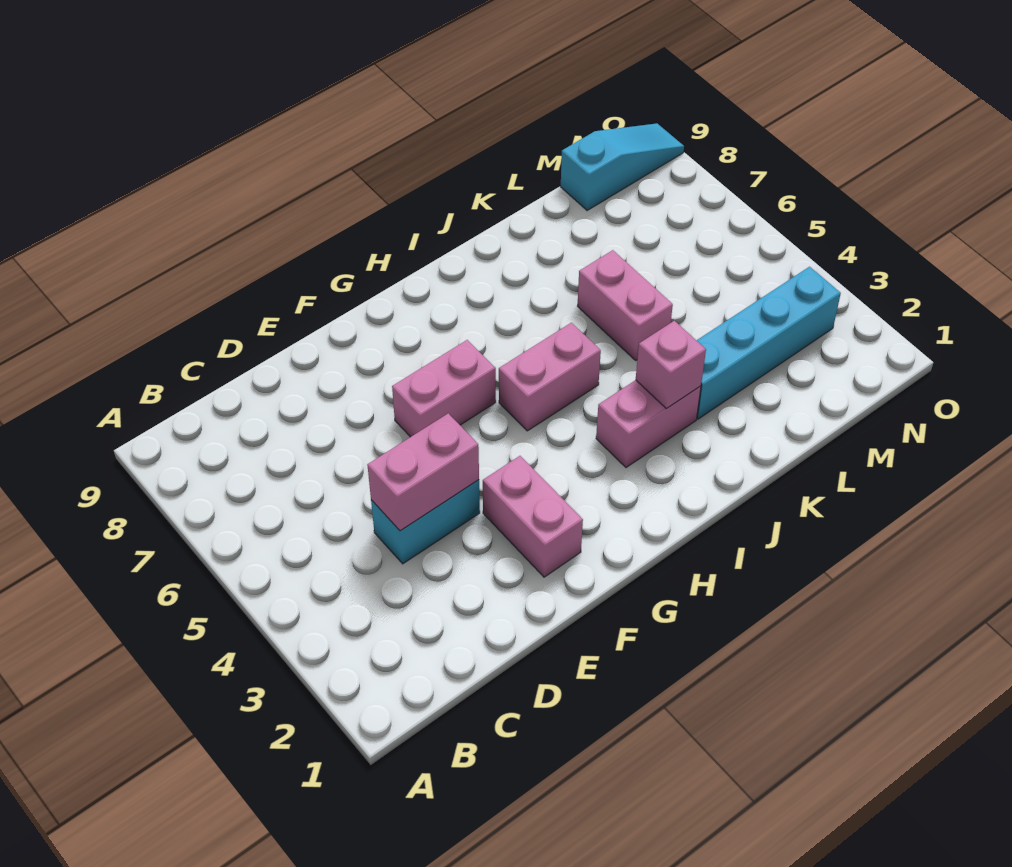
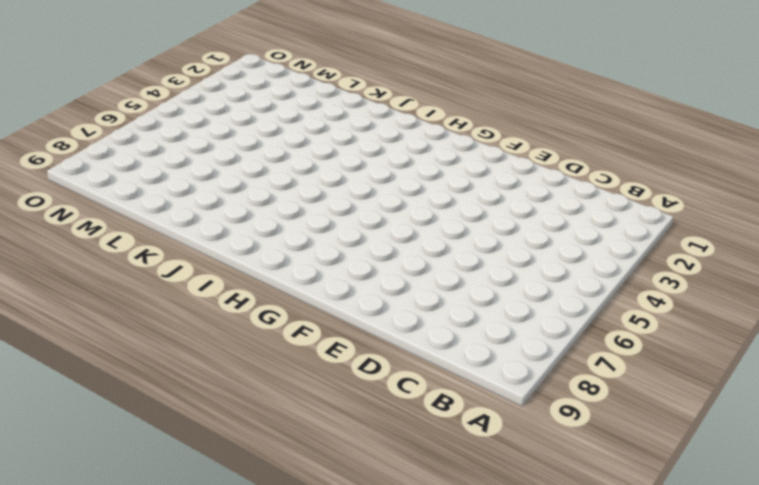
none -> cyan brick D4:E4 level 1
none -> pink brick F2:F3 level 1

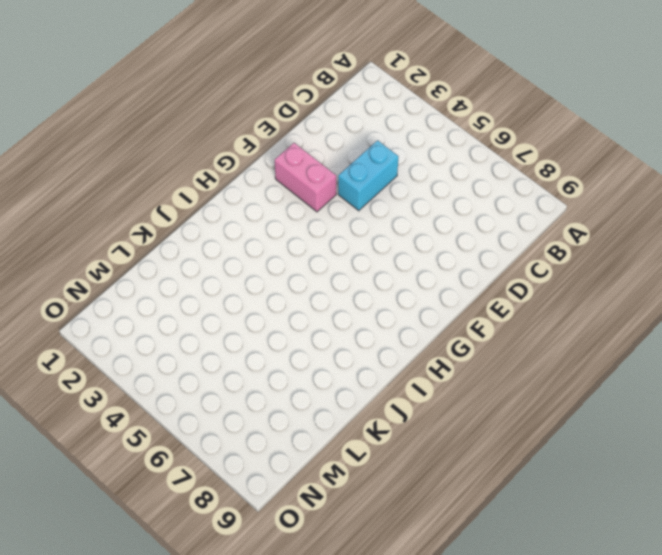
none -> pink brick F6:G6 level 1
none -> pink brick H5:I5 level 1

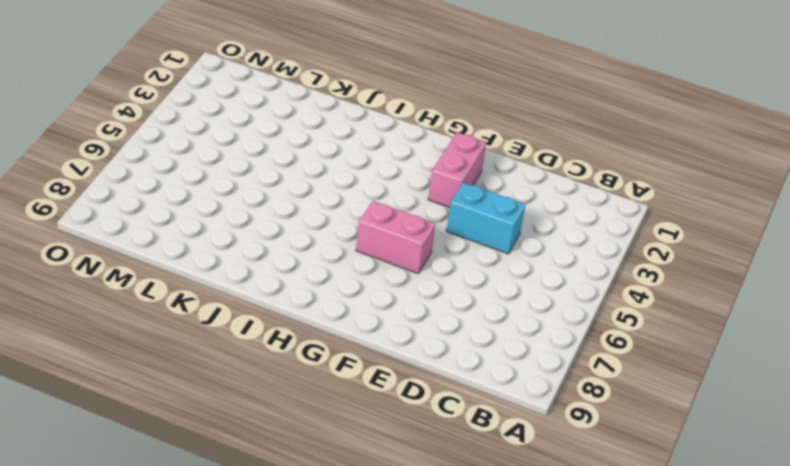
none -> pink brick H5:I5 level 1
none -> pink brick I3:J3 level 1

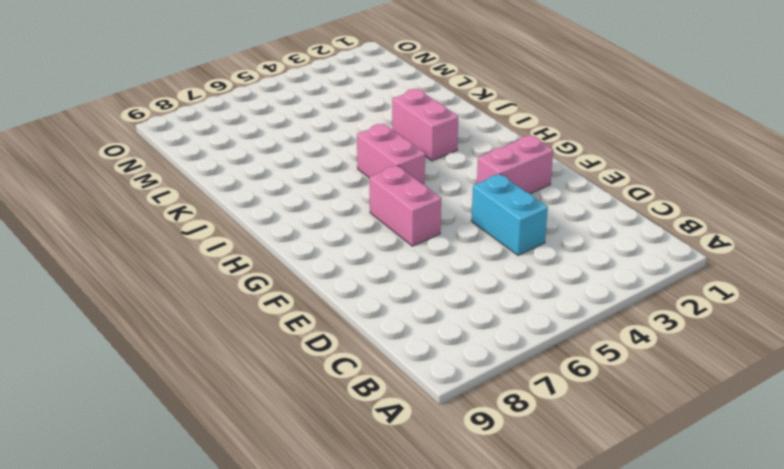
none -> cyan brick K3:N3 level 1
none -> pink brick K5:K6 level 1

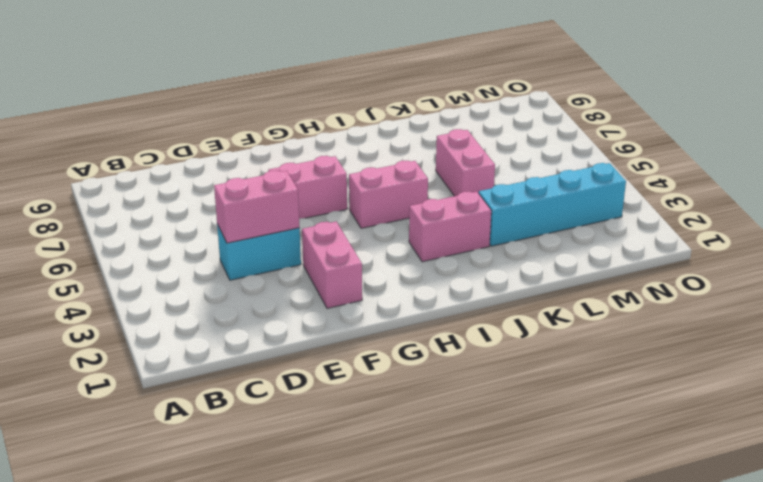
none -> cyan slope M9:O9 level 1 top M
none -> pink brick J3 level 2

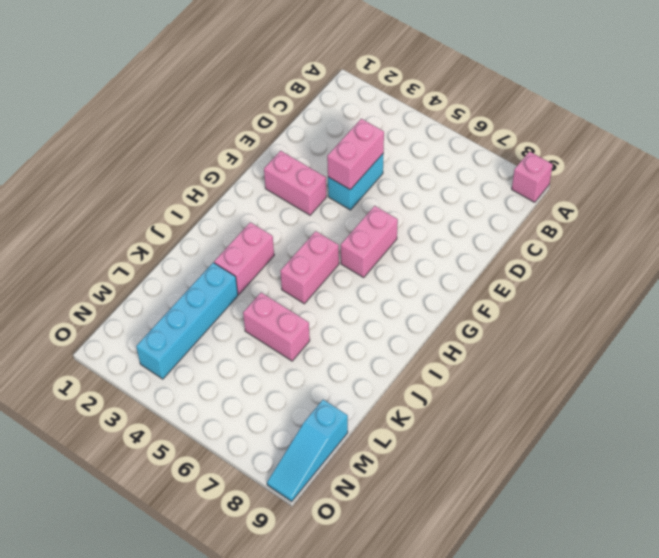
pink brick A9 level 1 -> pink brick J3 level 2

